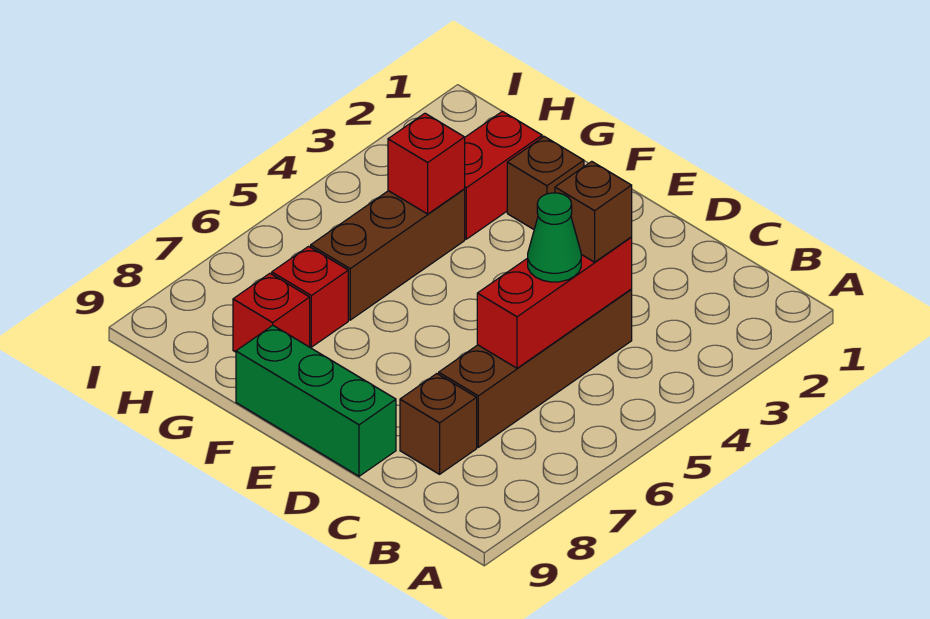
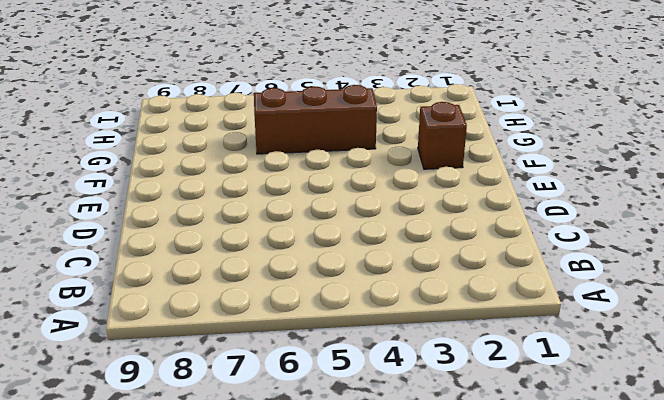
none -> brown brick C4:C7 level 1
none -> brown brick C8 level 1
none -> green brick D9:F9 level 1

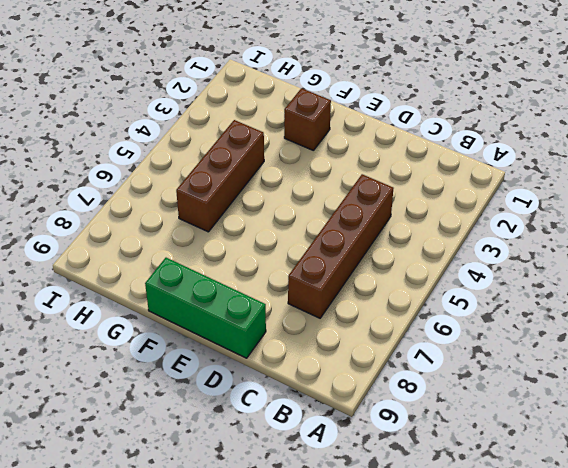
none -> brown brick C8 level 1
none -> red brick G2:G3 level 1
none -> red brick G7 level 1

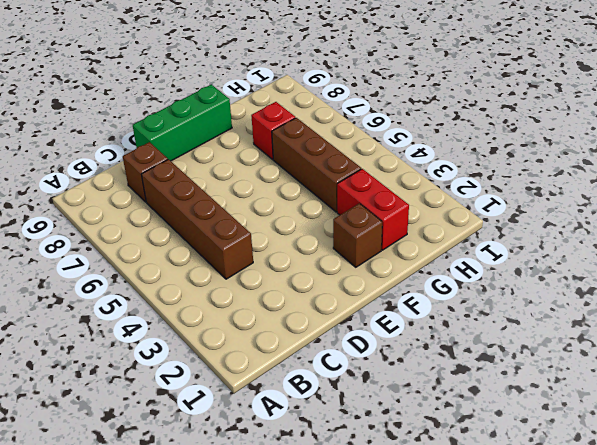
none -> red brick G8 level 1
none -> red brick C4:C6 level 2
none -> red brick G4 level 2

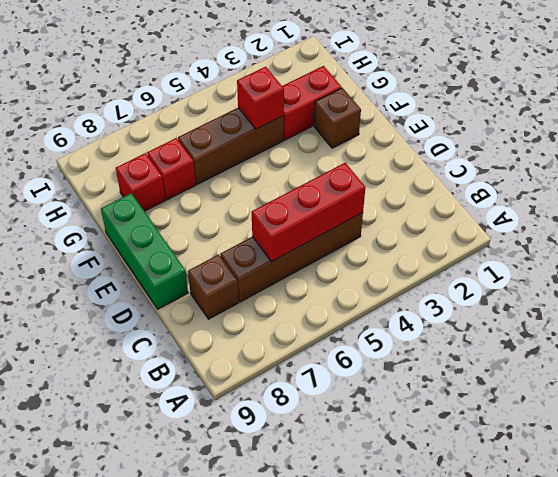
none -> brown brick C4 level 3
none -> green cone C5 level 3

